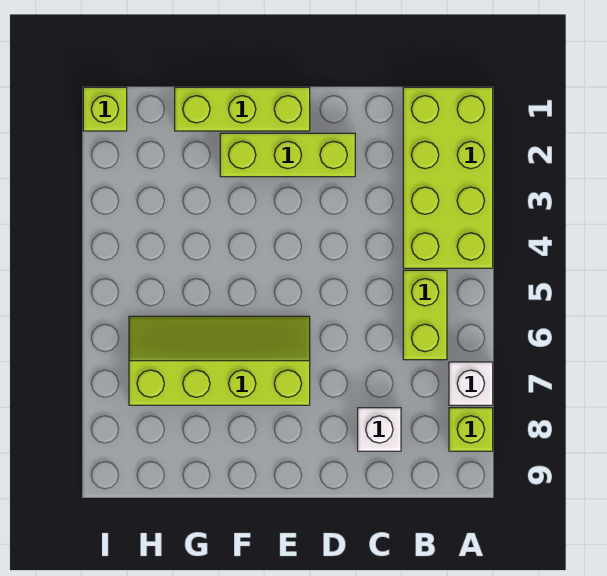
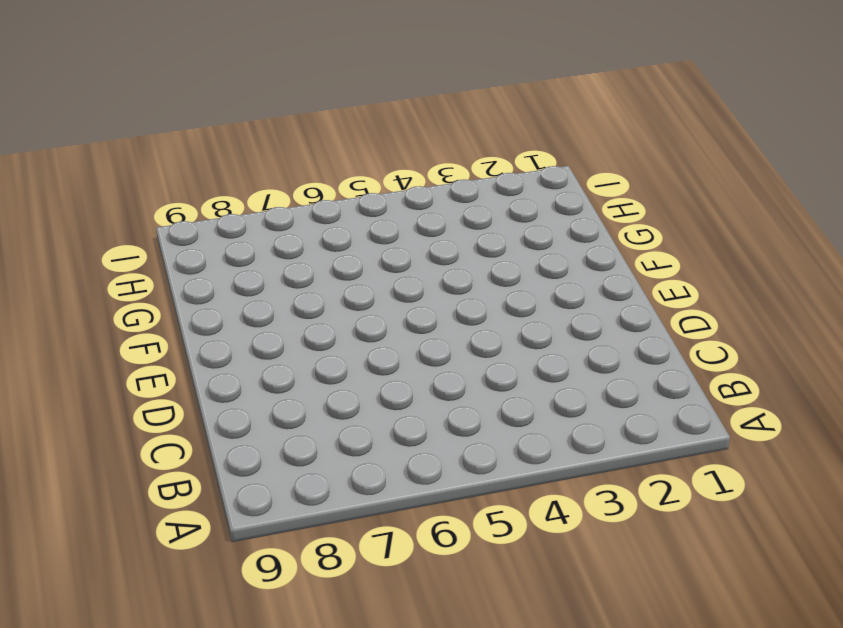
none -> lime brick A1:B4 level 1
none -> white brick A7 level 1

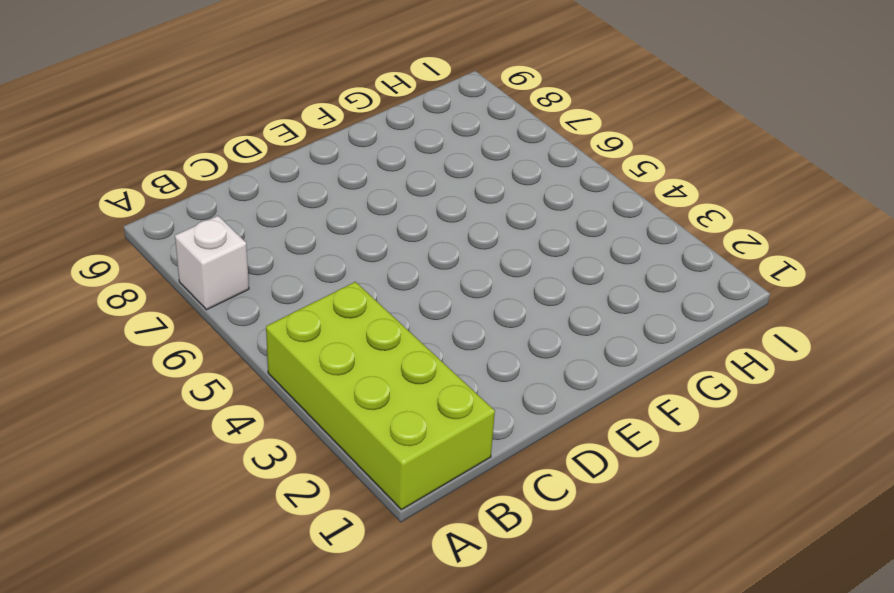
none -> lime brick A8 level 1
none -> lime brick B5:B6 level 1

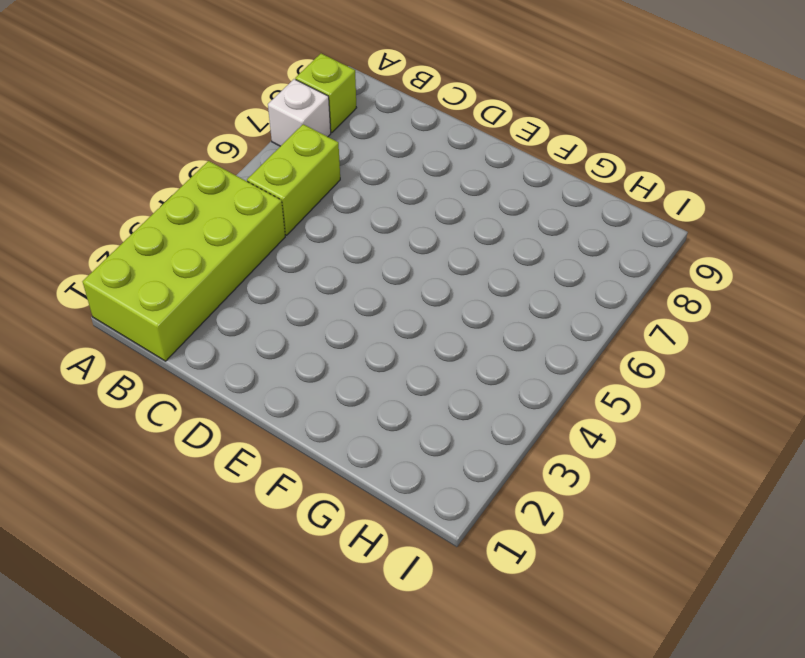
none -> white brick C8 level 1
none -> lime brick D2:F2 level 1

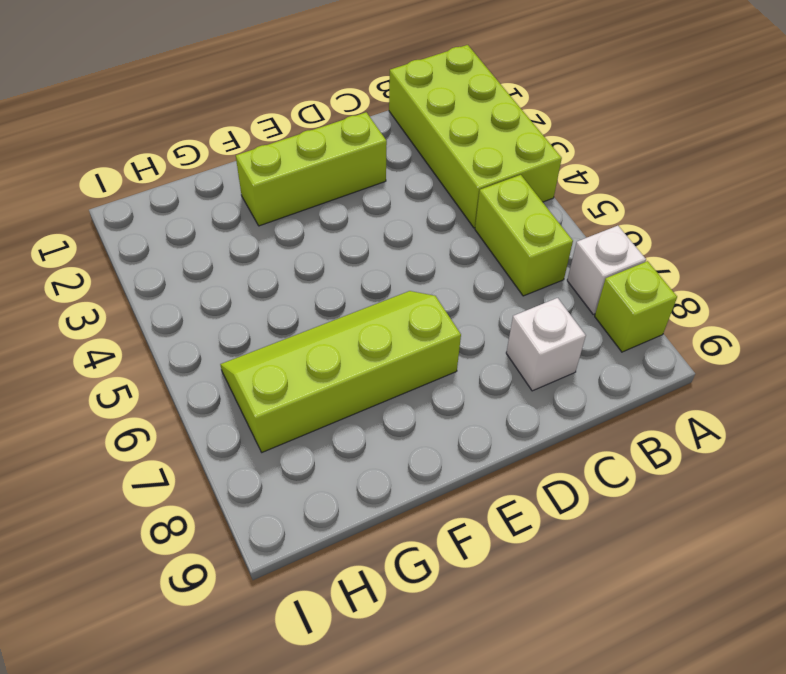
none -> lime brick E1:G1 level 1
none -> lime brick I1 level 1

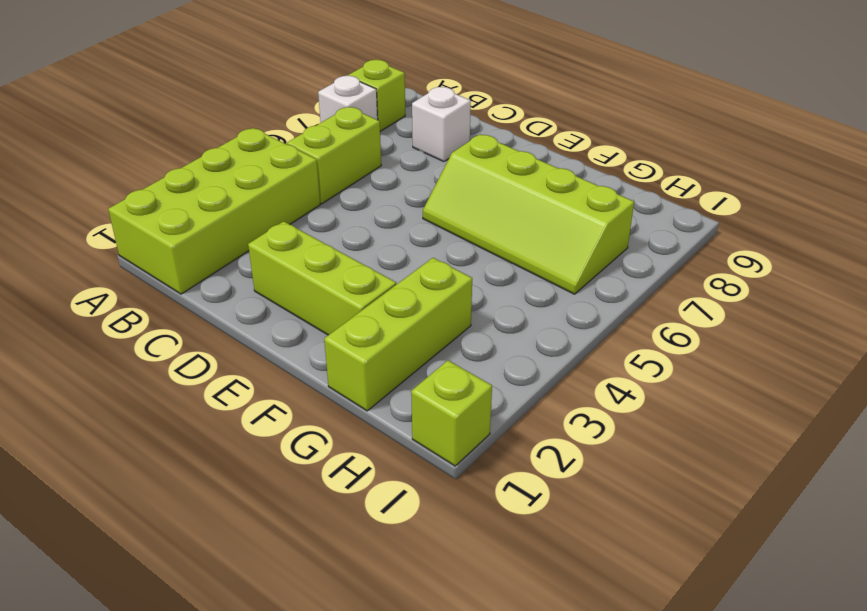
lime brick G1:G3 level 1 -> lime brick E1:G1 level 1

